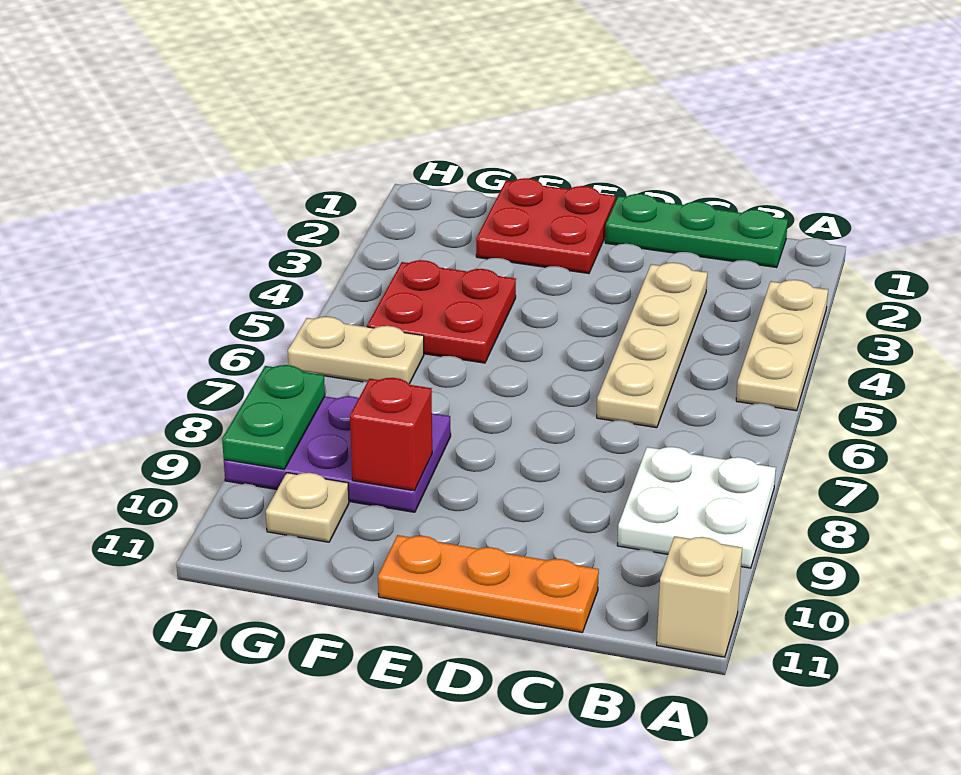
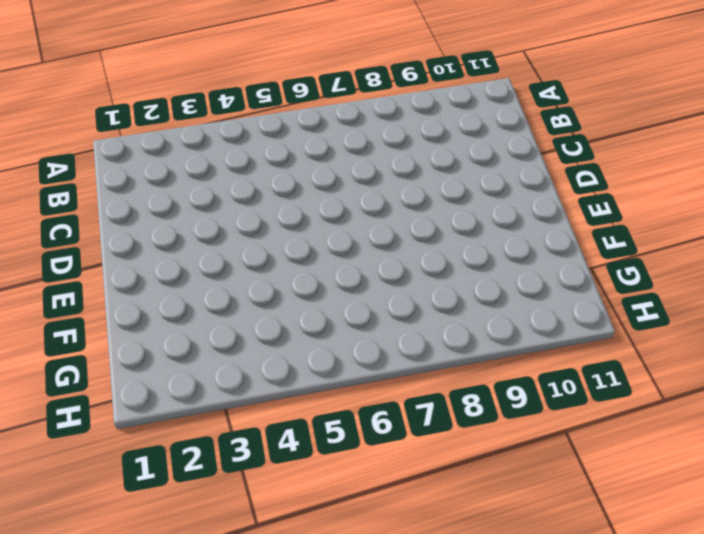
none -> tan plate A3:A5 level 1
none -> white plate A8:B9 level 1
none -> tan brick A11 level 1

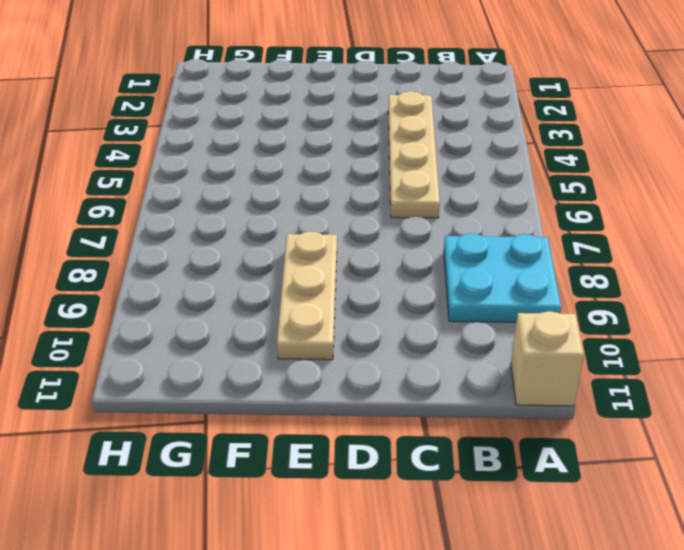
cyan plate A8:B9 level 1 -> white plate A8:B9 level 1
tan plate E8:E10 level 1 -> tan plate A3:A5 level 1
none -> green plate B1:D1 level 1
none -> orange plate C11:E11 level 1
none -> red plate E1:F2 level 1

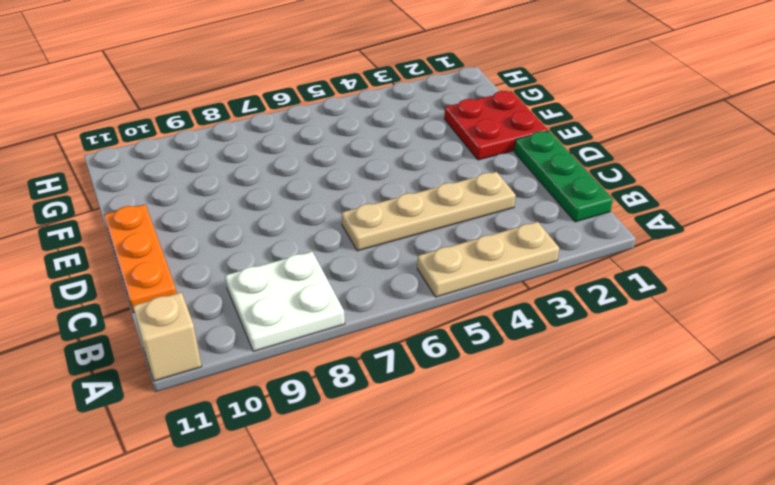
none -> red plate F4:G5 level 1
none -> purple plate F8:H9 level 1
none -> tan plate G6:H6 level 1

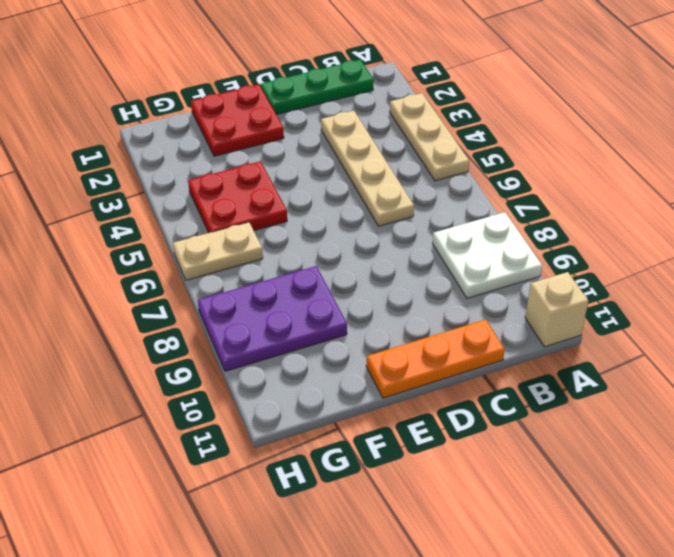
none -> tan plate G10 level 1
none -> red brick F9 level 2
none -> green plate H8:H9 level 2

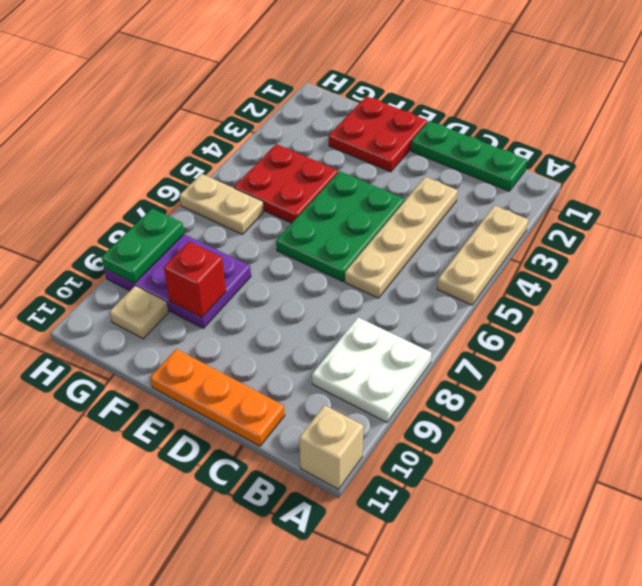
green plate D4:E6 level 1 -> none

